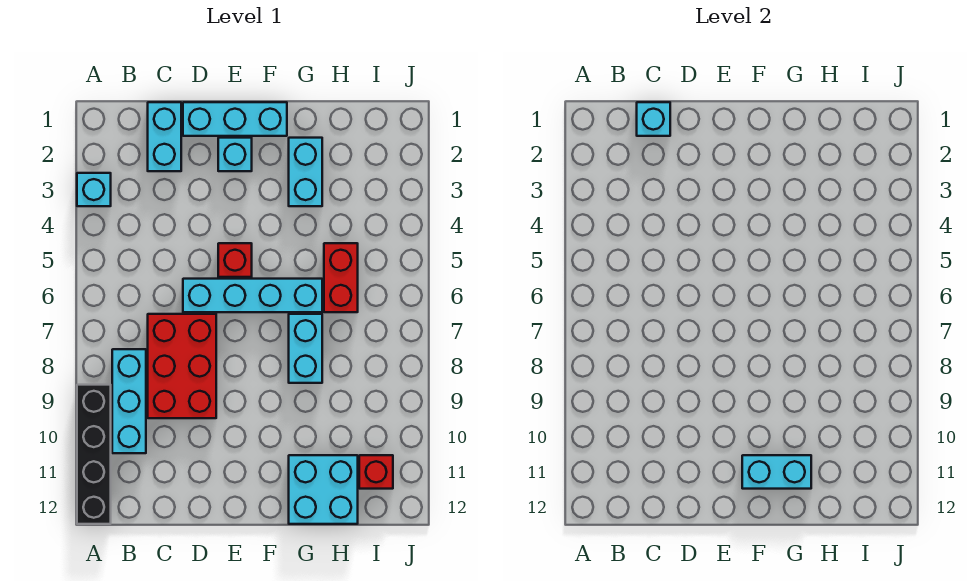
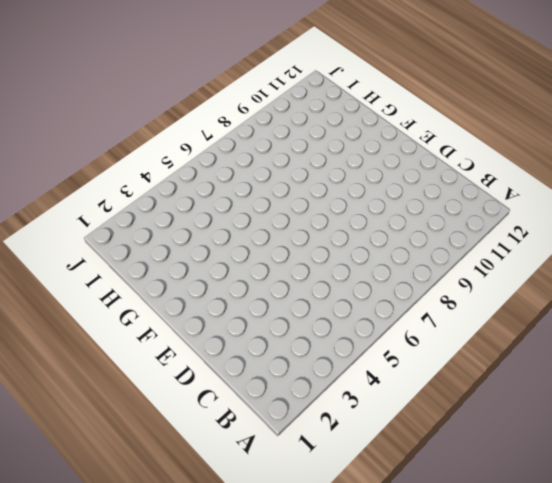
none -> cyan brick A3 level 1
none -> black brick A9:A12 level 1
none -> cyan brick B8:B10 level 1

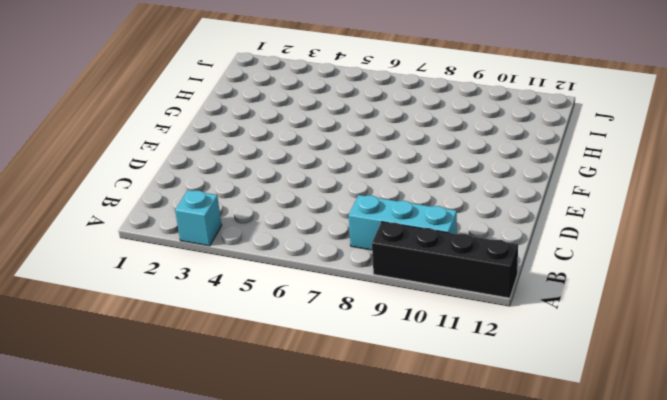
none -> cyan brick C1:C2 level 1
none -> red brick C7:D9 level 1
none -> cyan brick D1:F1 level 1

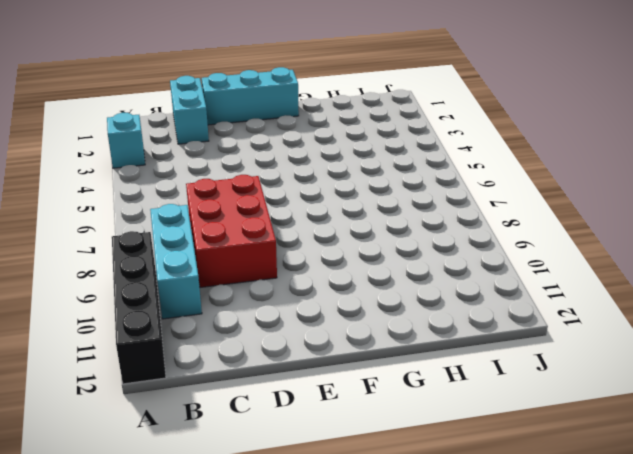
none -> cyan brick D6:G6 level 1
none -> cyan brick E2 level 1
none -> red brick E5 level 1

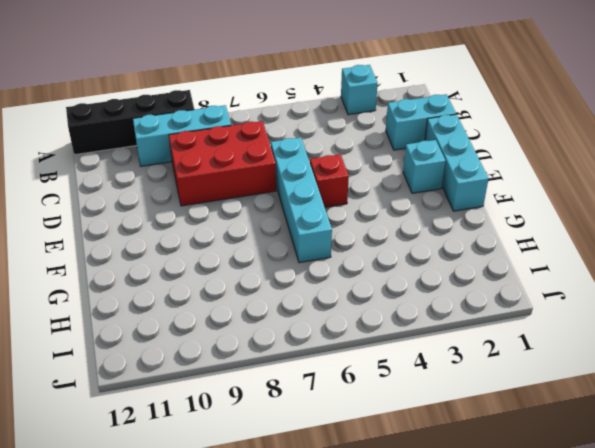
none -> cyan brick G2:G3 level 1
none -> cyan brick G7:G8 level 1
none -> cyan brick G11:H12 level 1

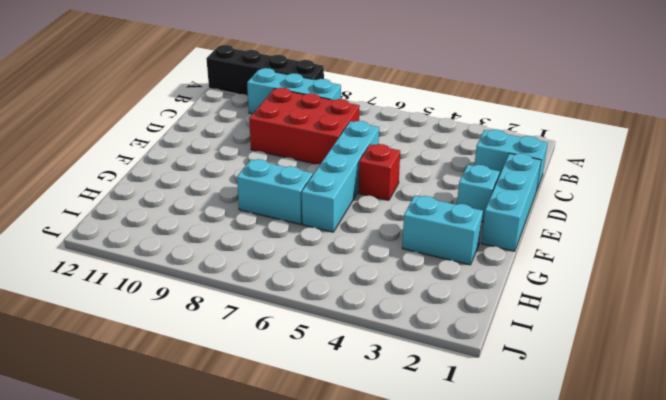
none -> cyan brick A3 level 1
none -> cyan brick G11:H12 level 1
none -> red brick H5:H6 level 1

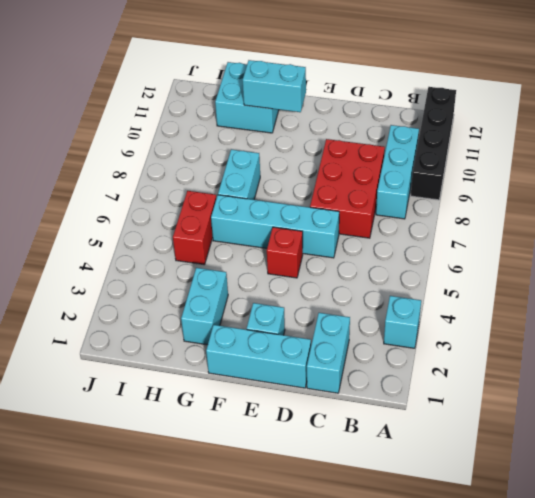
none -> red brick I11 level 1
none -> cyan brick C1 level 2

